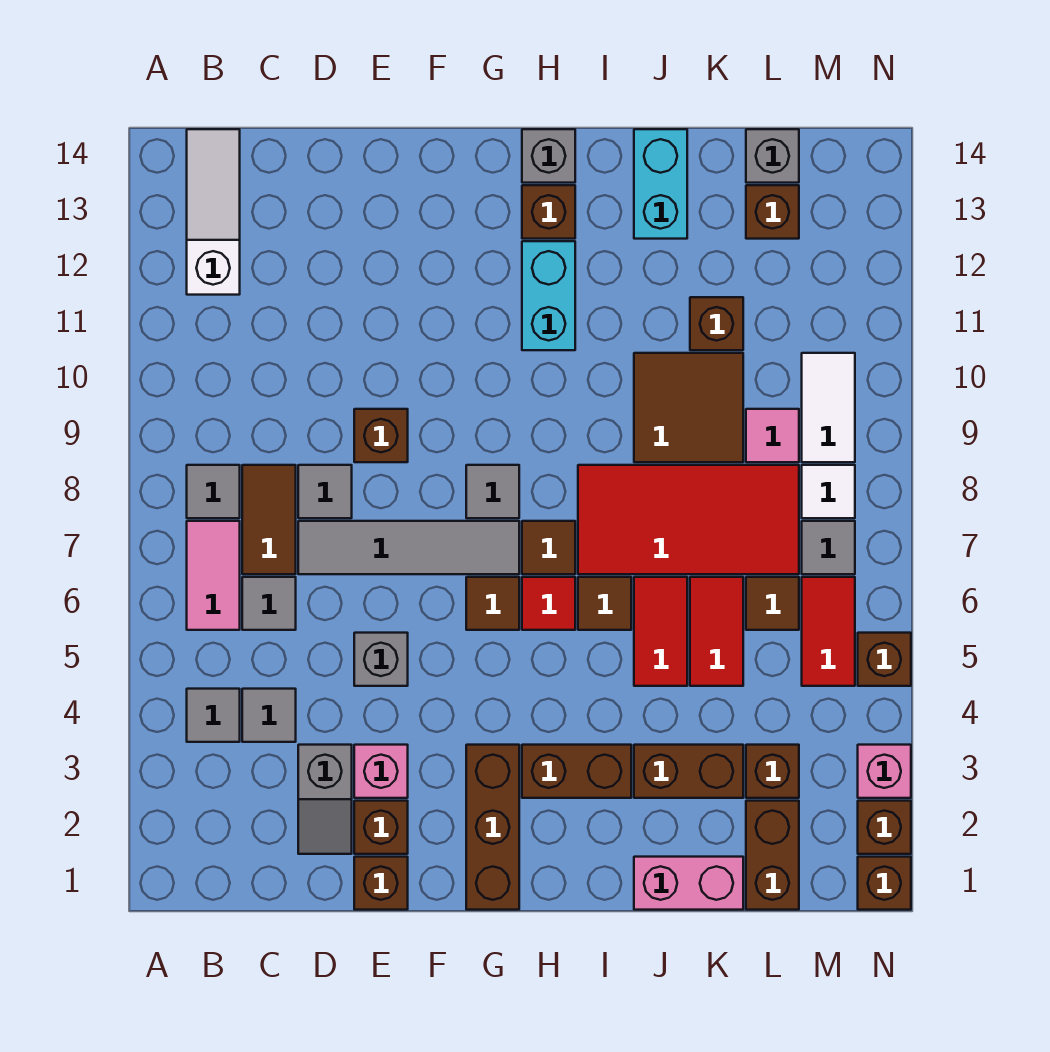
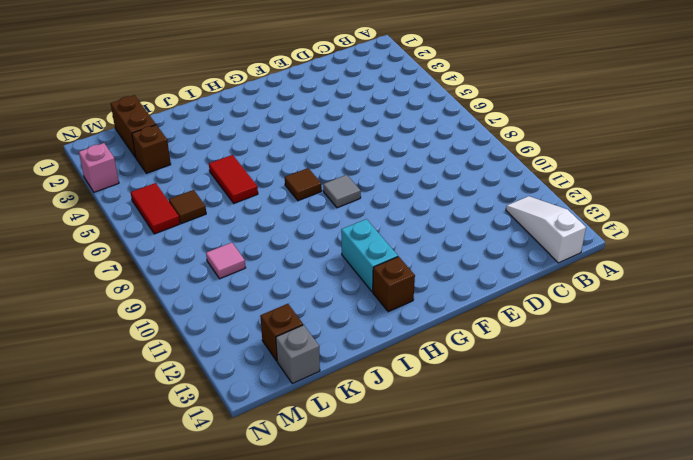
white slope B12:B14 level 1 top 14 -> white slope B12:B14 level 1 top 12
none -> grey tile B4 level 1
none -> pink tile B6:B7 level 1
none -> grey tile B8 level 1
none -> grey tile C4 level 1

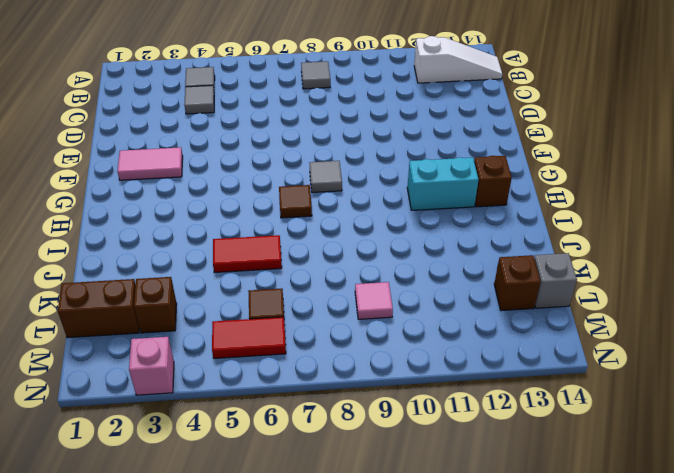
pink tile F2:F3 level 1 -> pink tile B6:B7 level 1
none -> grey tile C6 level 1
none -> brown tile C7:C8 level 1
none -> grey slope D2:D3 level 1 top 3
none -> grey tile D7:G7 level 1

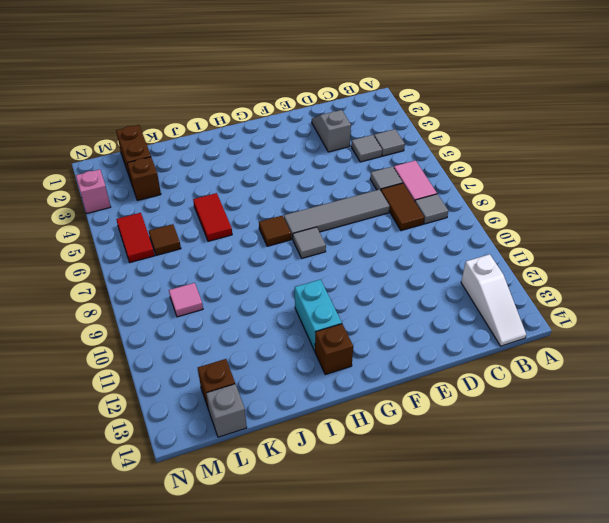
none -> grey tile D8 level 1
none -> brown brick E1 level 1
none -> brown brick E2 level 1
none -> pink brick E3 level 1

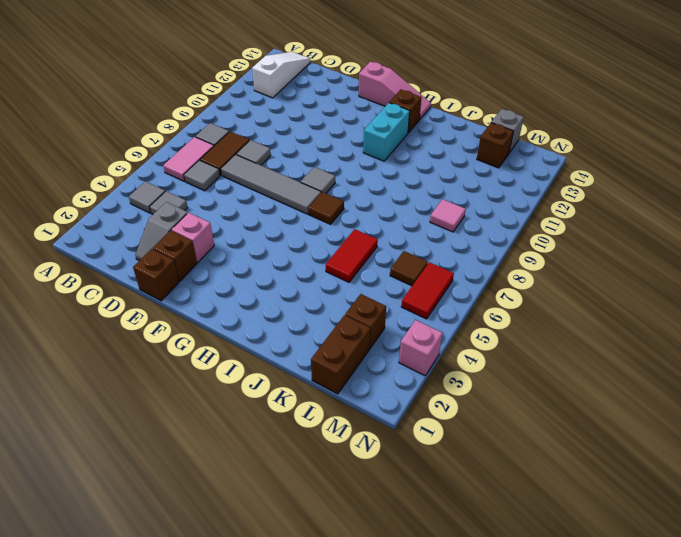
pink slope F14:H14 level 1 top F -> grey brick H14 level 1
none -> grey brick E5 level 1
none -> brown brick E9 level 1
none -> brown brick G1:G3 level 1
none -> brown tile G6 level 1

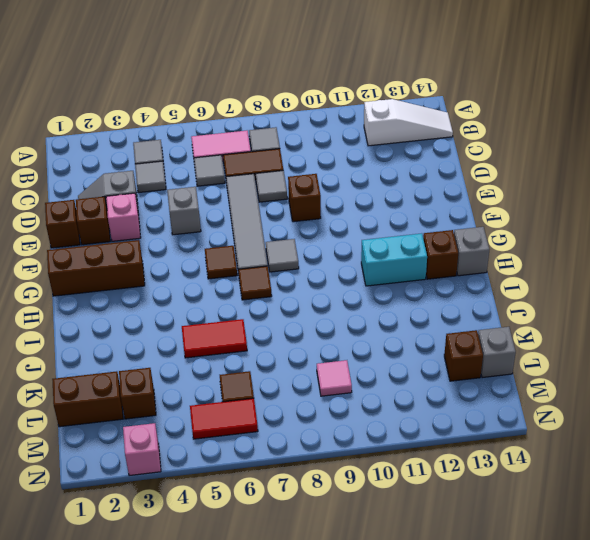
none -> brown brick H3:I3 level 1
none -> red tile H6 level 1
none -> brown tile I6 level 1
none -> red tile I7:L8 level 1

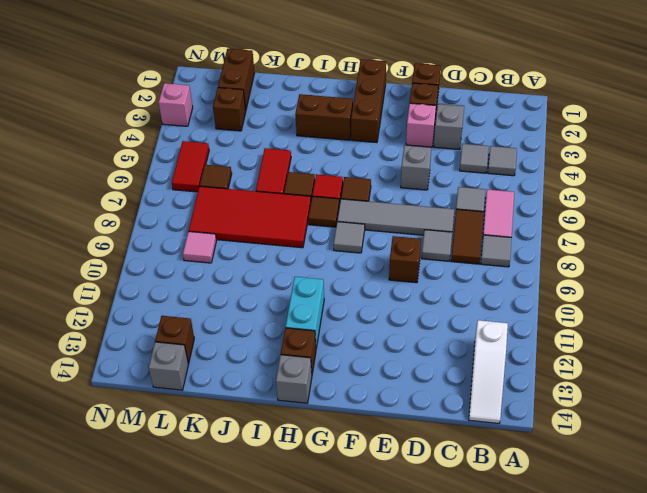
none -> pink brick J1:K1 level 1
none -> brown brick J3:K3 level 1
none -> brown tile J9:K10 level 1
none -> cyan brick J13:J14 level 1

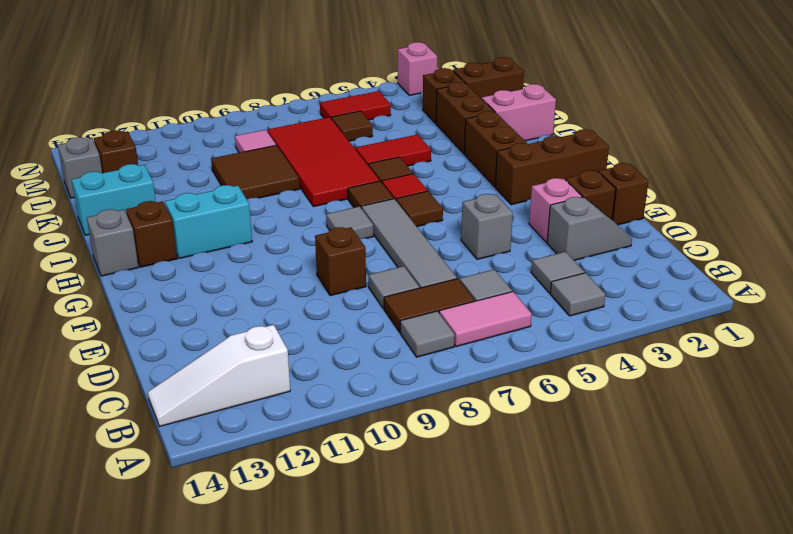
pink brick J1:J2 level 1 -> pink brick J1:K1 level 1
none -> red tile K5:K6 level 1
none -> brown brick K11 level 1
none -> grey tile M7 level 1
none -> white tile M8 level 1

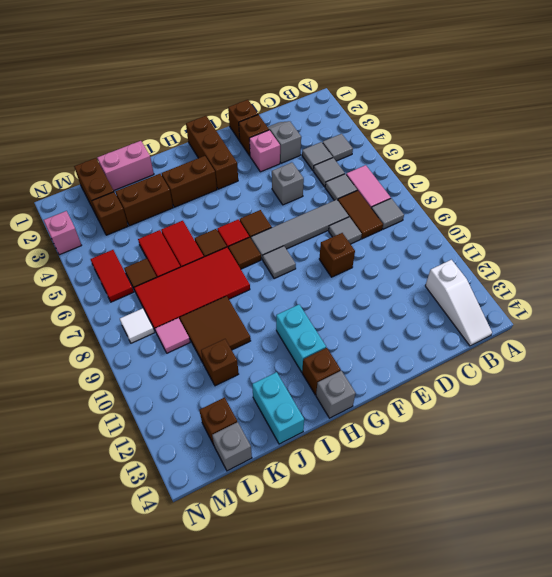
grey tile C5 level 1 -> grey tile M7 level 1
none -> white tile M9:M10 level 1
none -> brown brick N1 level 1
none -> brown brick N2 level 1
none -> brown brick N5 level 1

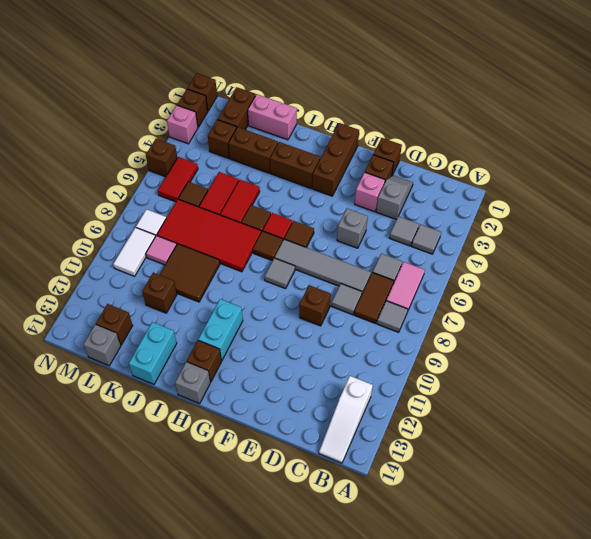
none -> grey tile M7 level 1

